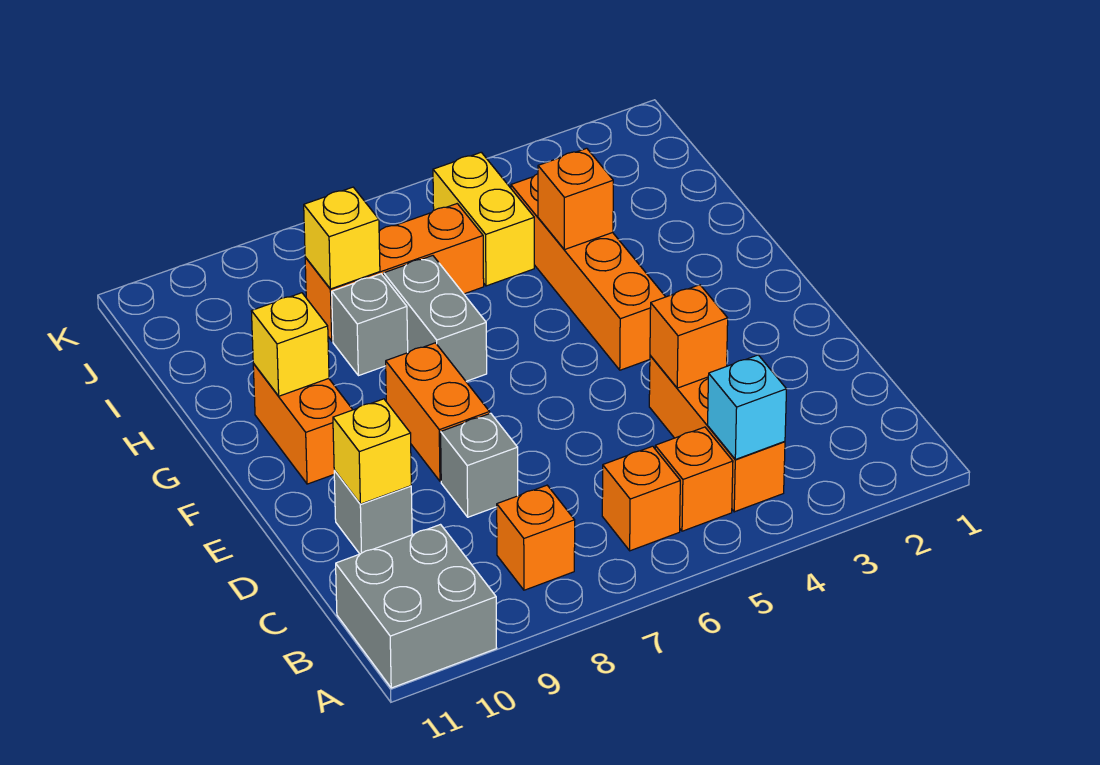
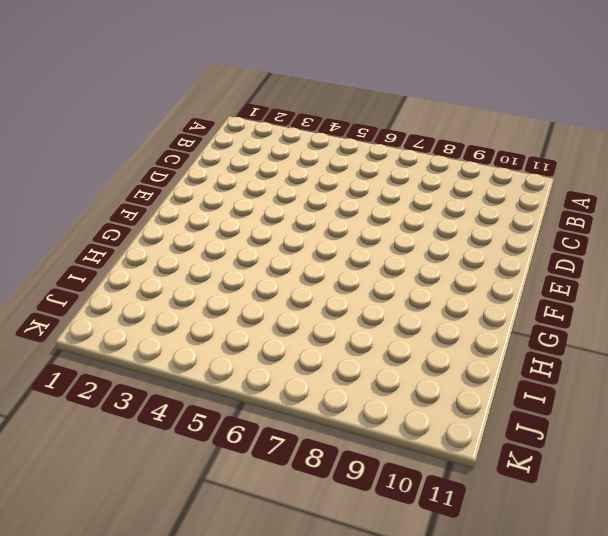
none -> grey brick A10:B11 level 1
none -> orange brick B4:D4 level 1
none -> orange brick B5 level 1

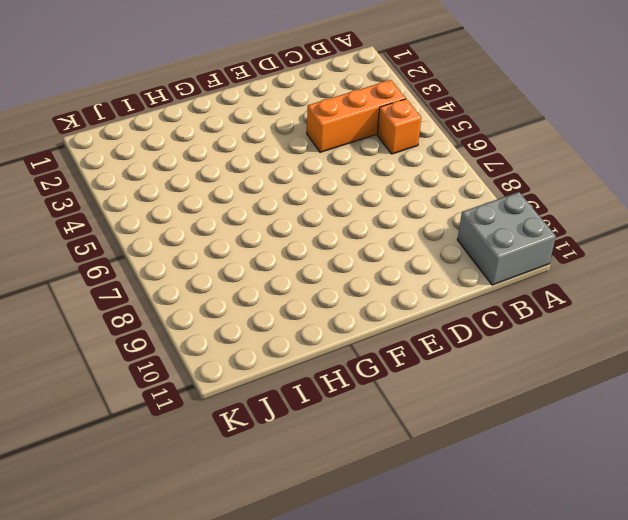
none -> orange brick B6 level 1
none -> orange brick B8 level 1
none -> grey brick D8 level 1

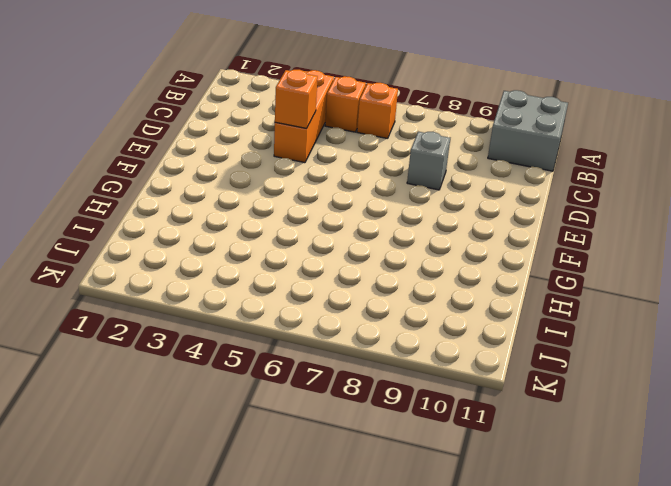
none -> orange brick B8 level 1
none -> grey brick D10 level 1
none -> orange brick E8:F8 level 1

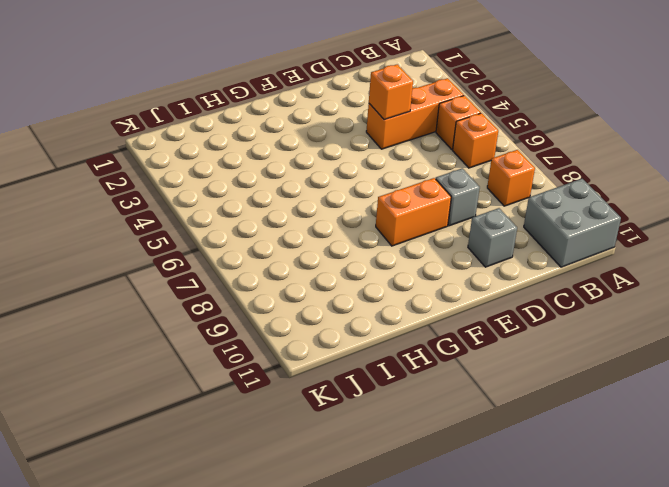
none -> orange brick F4:I4 level 1
none -> orange brick F10:G10 level 1
none -> grey brick G7:H7 level 1

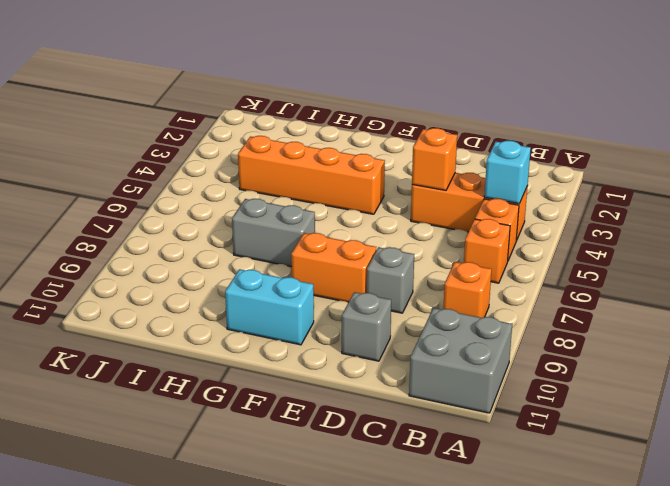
cyan brick F10:G10 level 1 -> orange brick F10:G10 level 1
none -> grey brick H8 level 1
none -> yellow brick I5:J5 level 1
none -> orange brick I6:I8 level 1

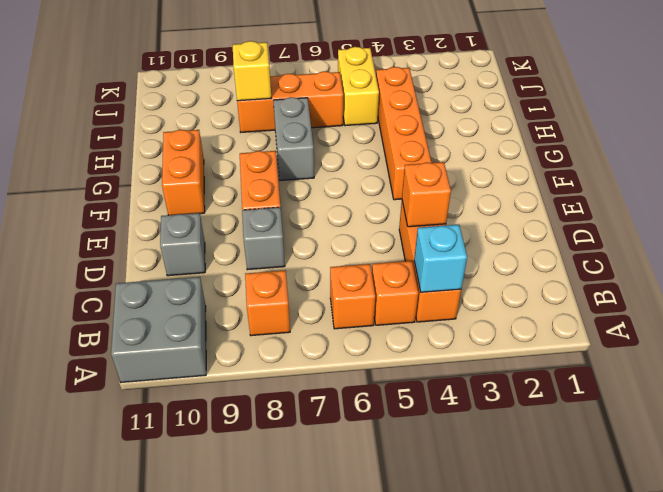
none -> grey brick H8 level 1
none -> yellow brick D10 level 2
none -> yellow brick G10 level 2

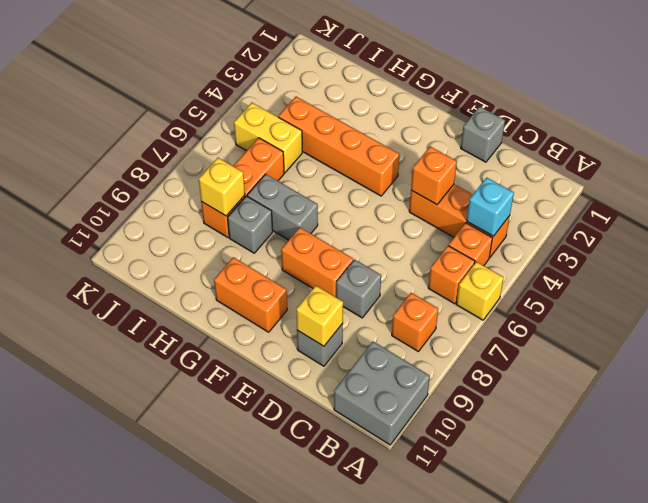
yellow brick A6 level 1 -> yellow brick G10 level 2
grey brick D1 level 1 -> none
none -> orange brick H4 level 2

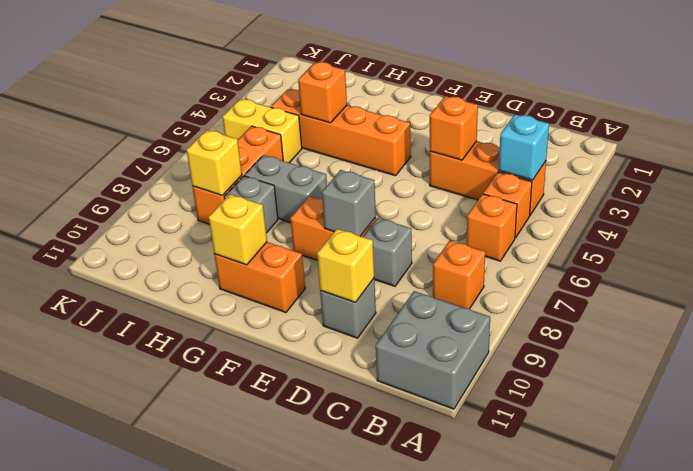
grey brick E8 level 2 -> none

